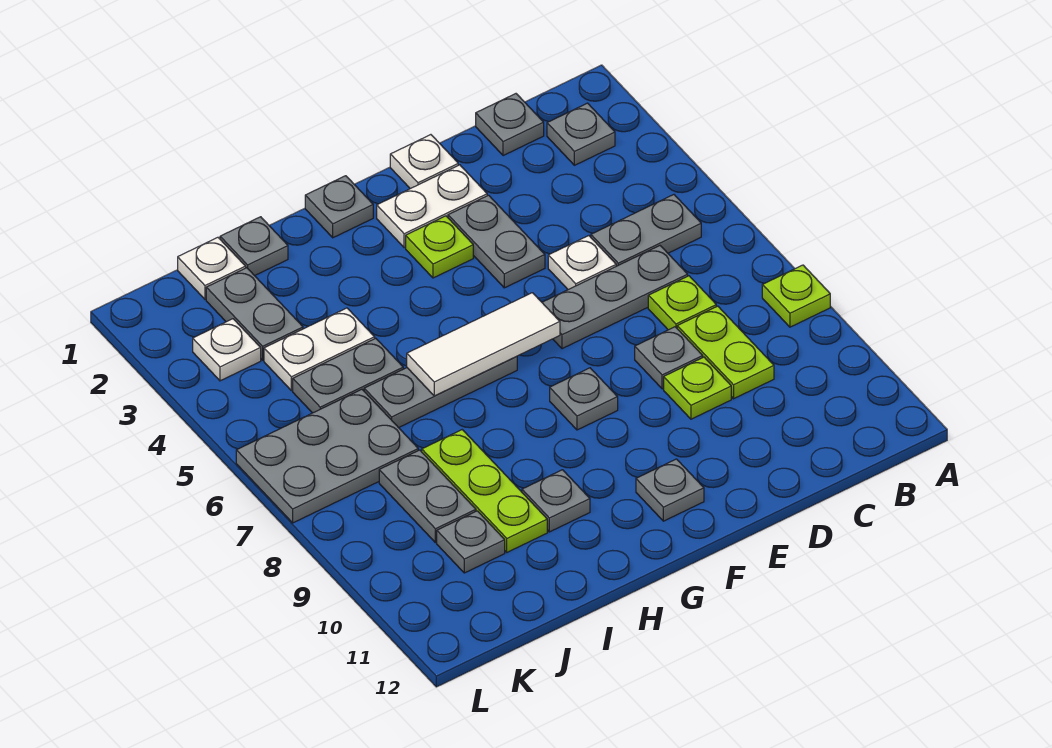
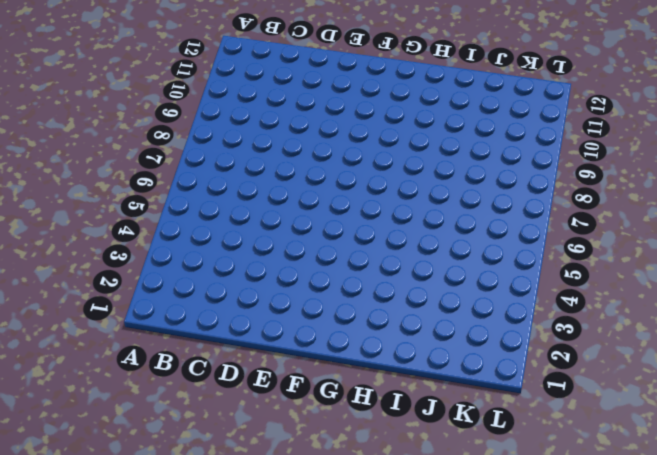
none -> lime plate A8 level 1
none -> grey plate B2 level 1
none -> grey plate B5:C5 level 1
none -> grey plate C1 level 1

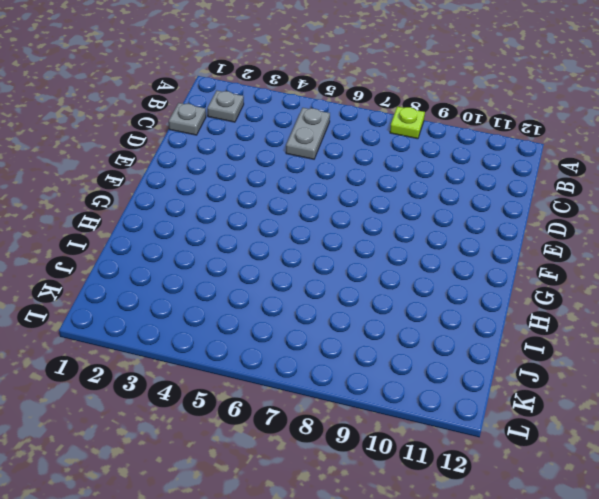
none -> grey plate C6:E6 level 1
none -> lime plate C7 level 1
none -> lime plate C8:C9 level 1
none -> white plate D5 level 1

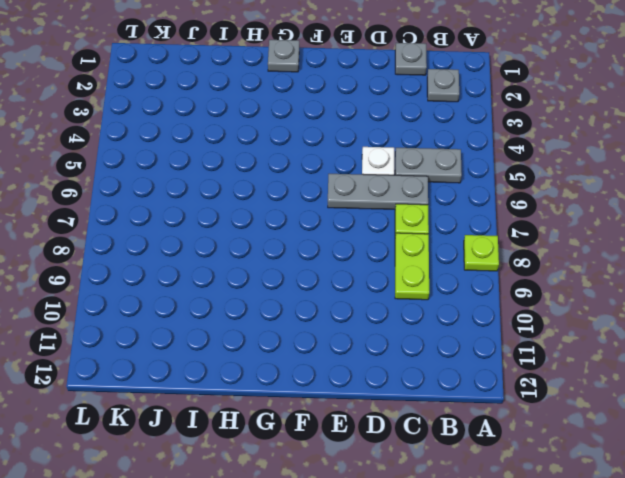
none -> grey plate D8 level 1
none -> lime plate D9 level 1
none -> white plate E1 level 1
none -> white plate E2:F2 level 1

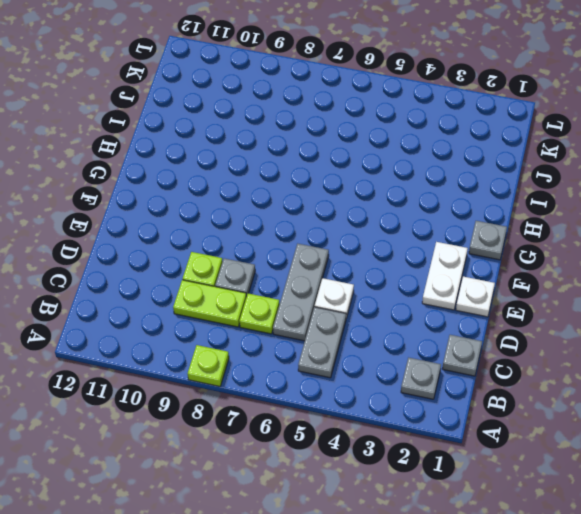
none -> grey plate E3:E4 level 1
none -> lime plate F3 level 1
none -> grey plate F8 level 1
none -> grey plate F11 level 1

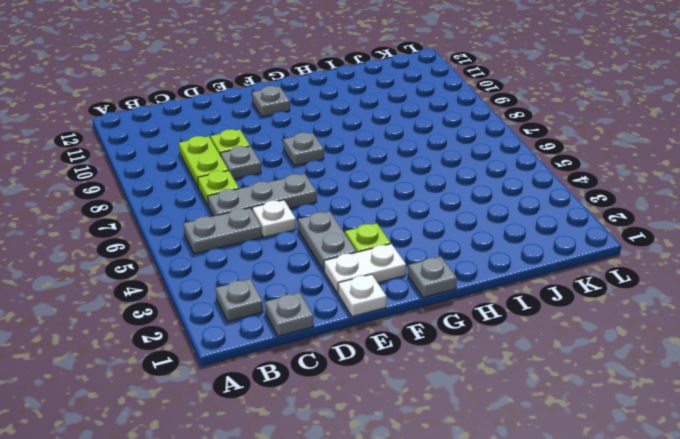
none -> lime plate A8 level 1
none -> grey plate G6:I6 level 1
none -> grey plate H10 level 1
none -> grey plate I1 level 1

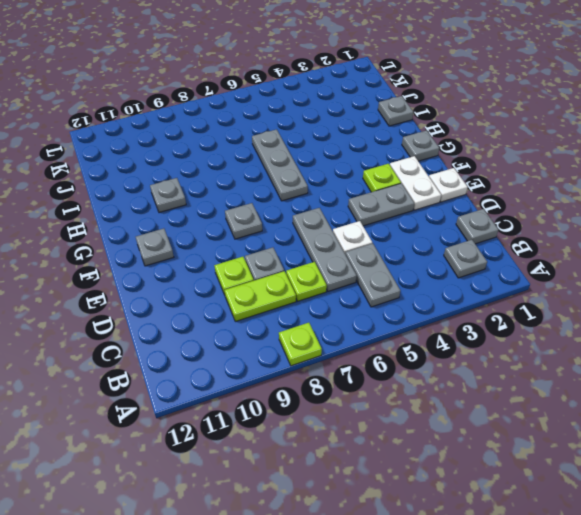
none -> white plate I4:J4 level 1
none -> grey plate I5:J5 level 1
none -> lime plate I8:I10 level 1
none -> white plate J1 level 1

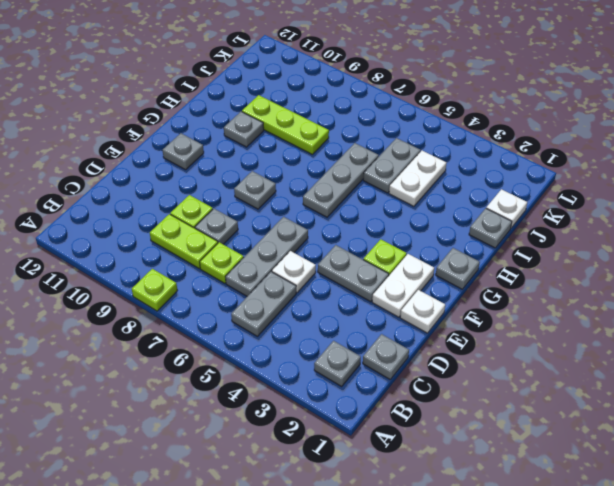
none -> grey plate J2:J3 level 1
none -> grey plate J6:L7 level 1
none -> grey plate J8:J9 level 1
none -> grey plate J10 level 1

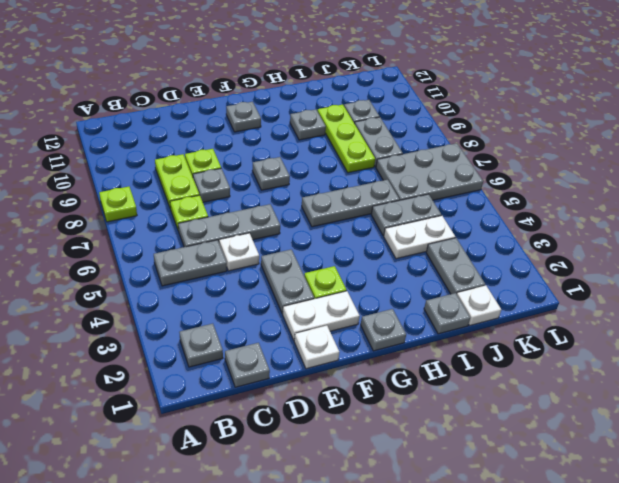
none -> white plate K3 level 1
none -> white tile F6:H6 level 2

